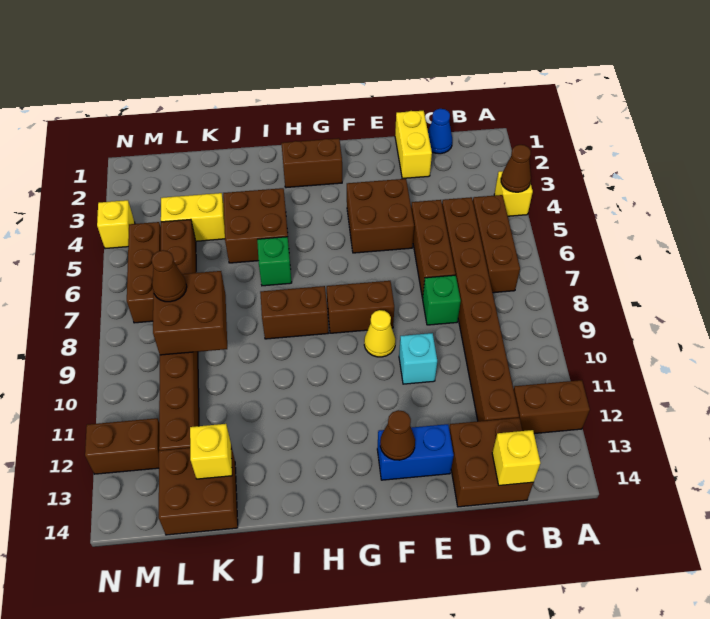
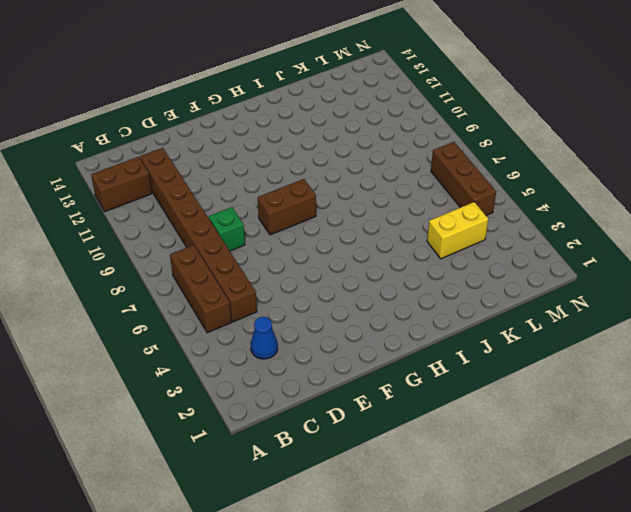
blue cone C3 level 1 -> blue cone C1 level 1
none -> yellow brick A4 level 1
none -> brown brick C13:D14 level 1
none -> yellow brick D1:D2 level 1
none -> brown brick D5:D7 level 1

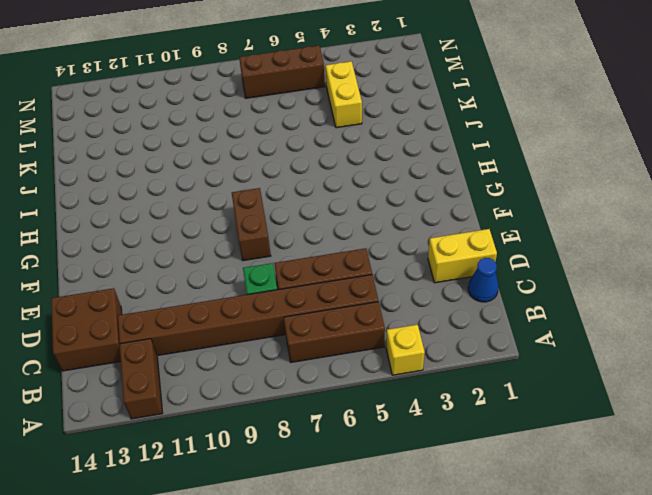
none -> brown brick E4:F5 level 1
none -> cyan brick E10 level 1
none -> blue brick E13:F13 level 1
none -> yellow cone F9 level 1

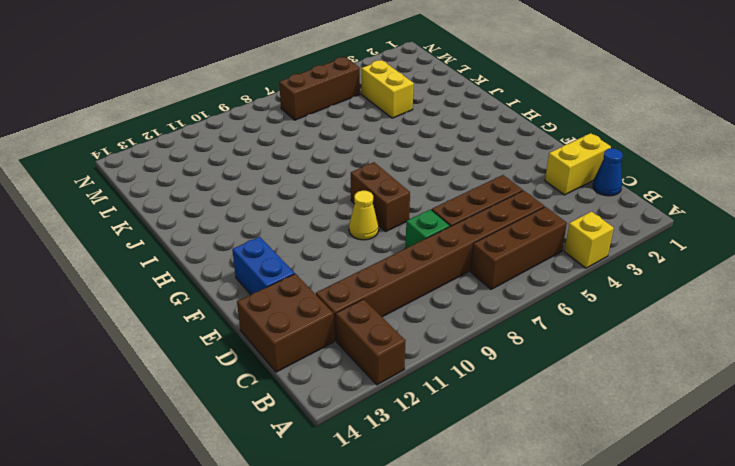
none -> brown brick E4:F5 level 1
none -> cyan brick E10 level 1
none -> brown brick G2:H2 level 1
none -> brown brick H8:I8 level 1

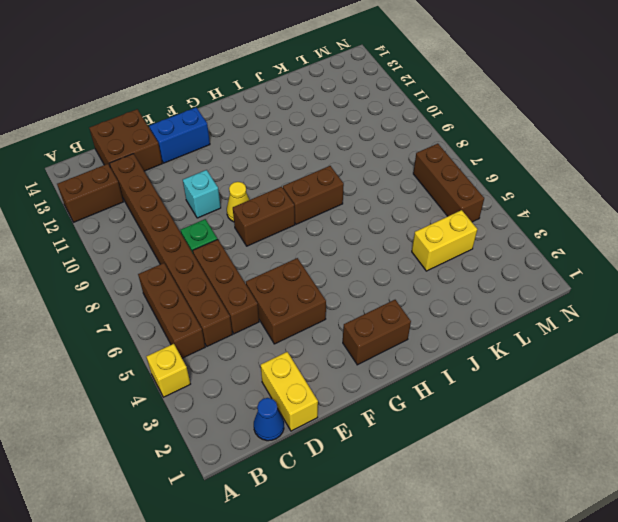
none -> brown brick I4:J5 level 1
none -> green brick I6 level 1
none -> brown brick K13:L14 level 1
none -> brown brick L5:L12 level 1

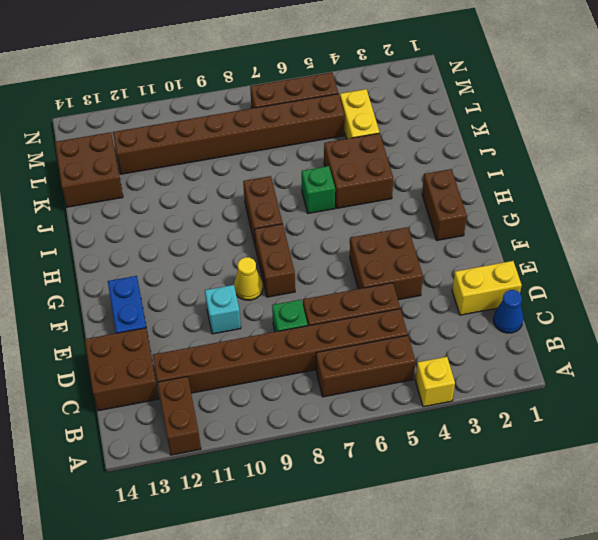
none -> brown brick M12:N12 level 1
none -> yellow brick N4 level 1
none -> brown cone A4 level 2
none -> yellow brick C14 level 2

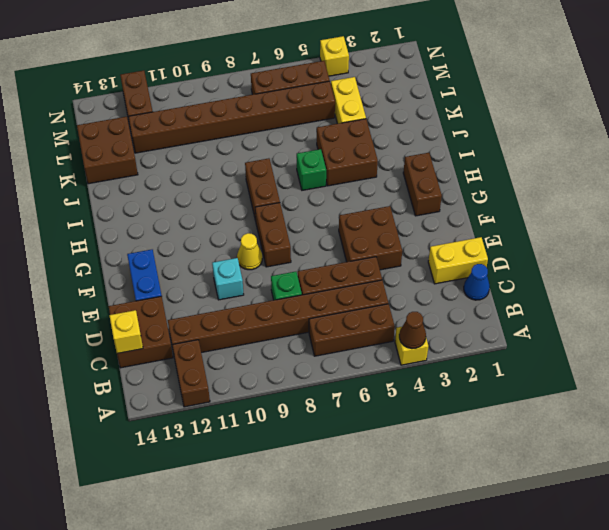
none -> brown cone F13 level 2
none -> brown brick K8:L9 level 2
none -> yellow brick K13 level 2
none -> brown cone L8 level 3

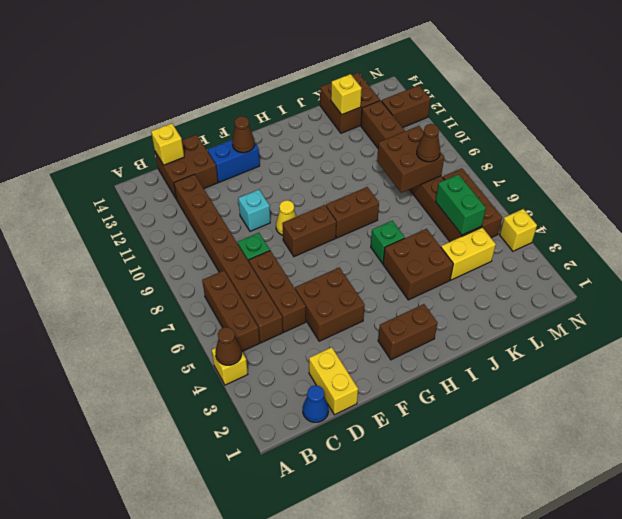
green brick L5:L6 level 2 -> none
none -> brown brick A12:B12 level 1

